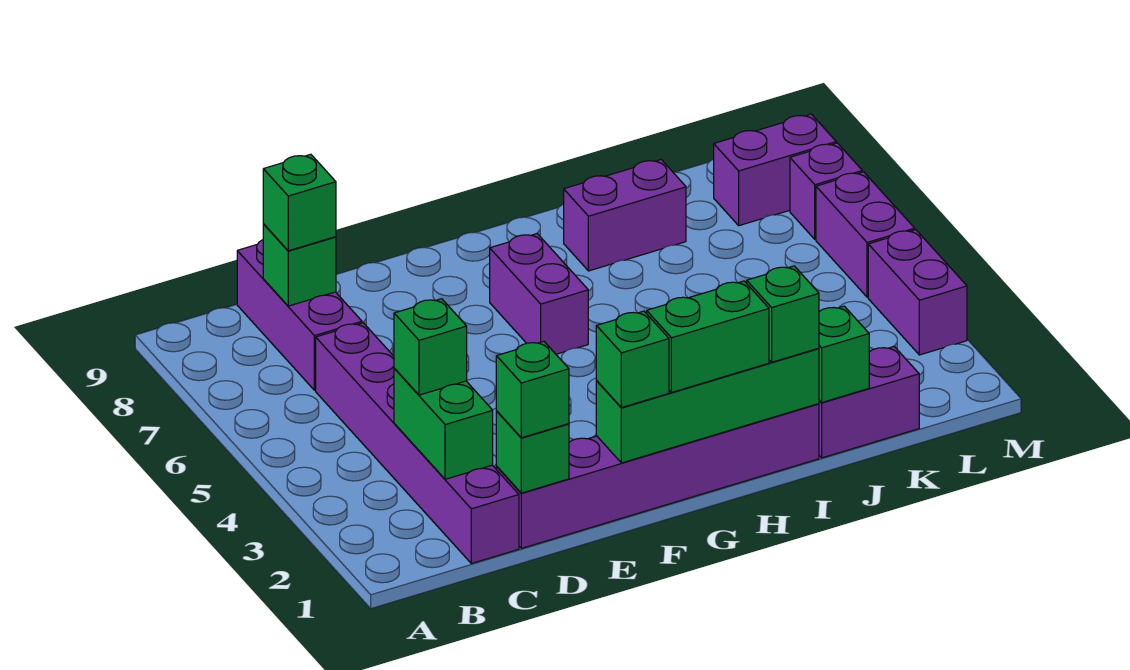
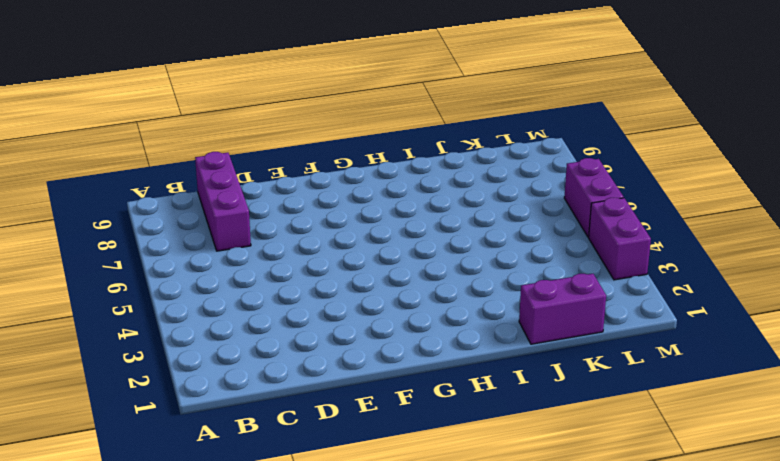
none -> purple brick C1:C6 level 1
none -> purple brick D1:I1 level 1
none -> purple brick G6:G7 level 1

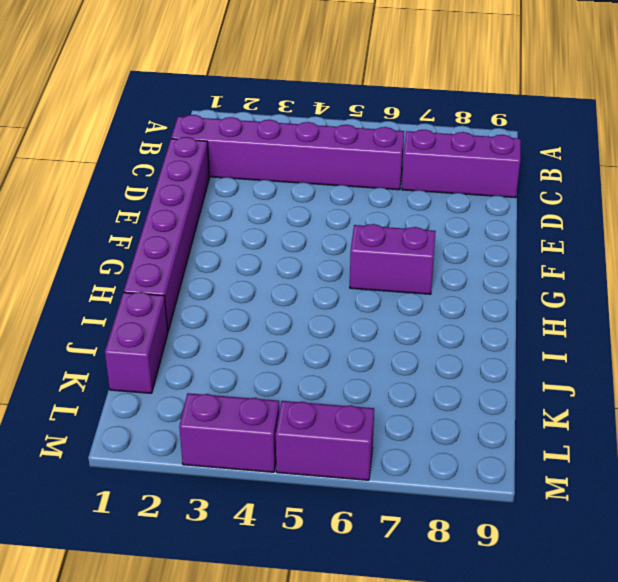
none -> purple brick I8:J8 level 1
none -> purple brick L8:M8 level 1
none -> purple brick M7 level 1

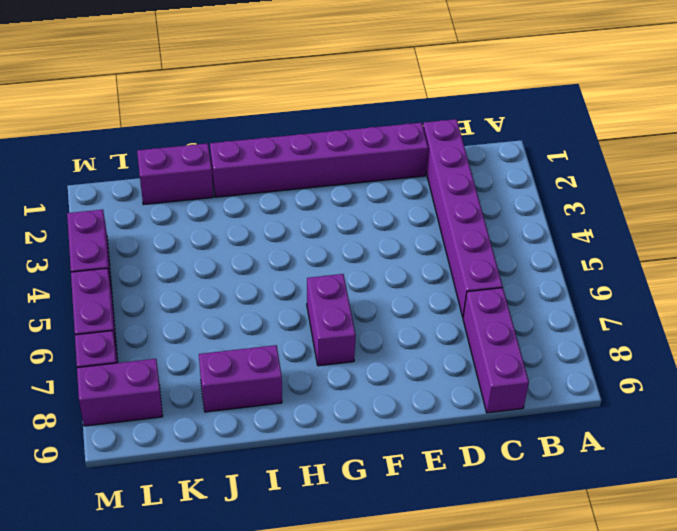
none -> green brick C2:C3 level 2
none -> green brick C8 level 2
none -> green brick D1 level 2

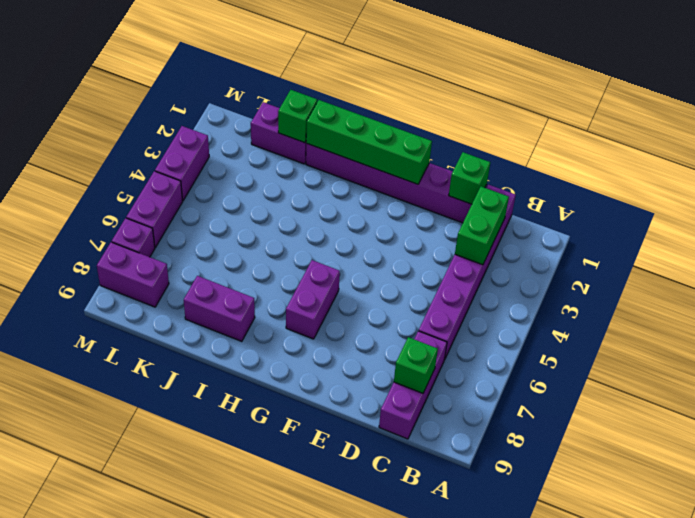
none -> green brick C3 level 3
none -> green brick C8 level 3
none -> green brick D1 level 3

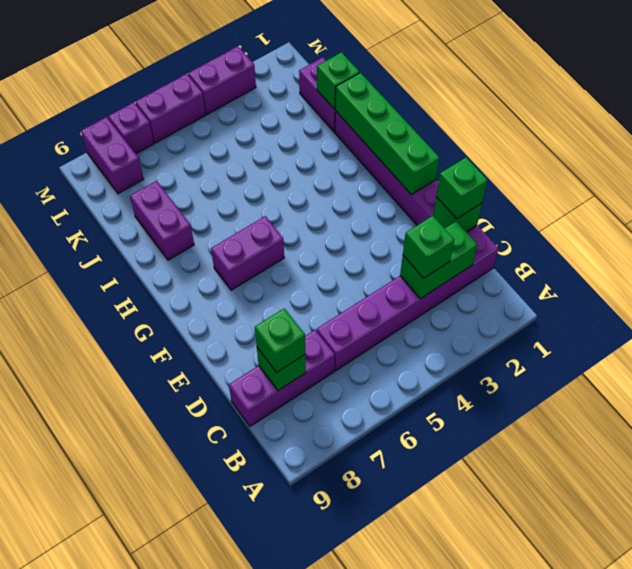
none -> green brick F1 level 3
none -> green brick G1:H1 level 3
none -> green brick I1 level 3

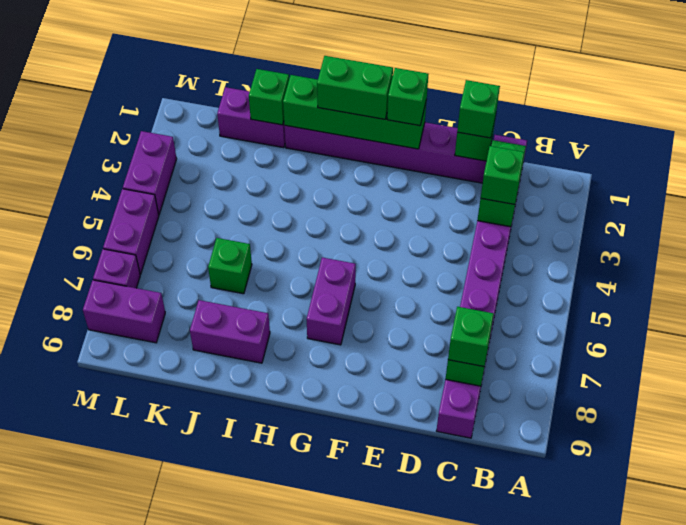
green brick J6 level 1 -> green brick I1 level 3

